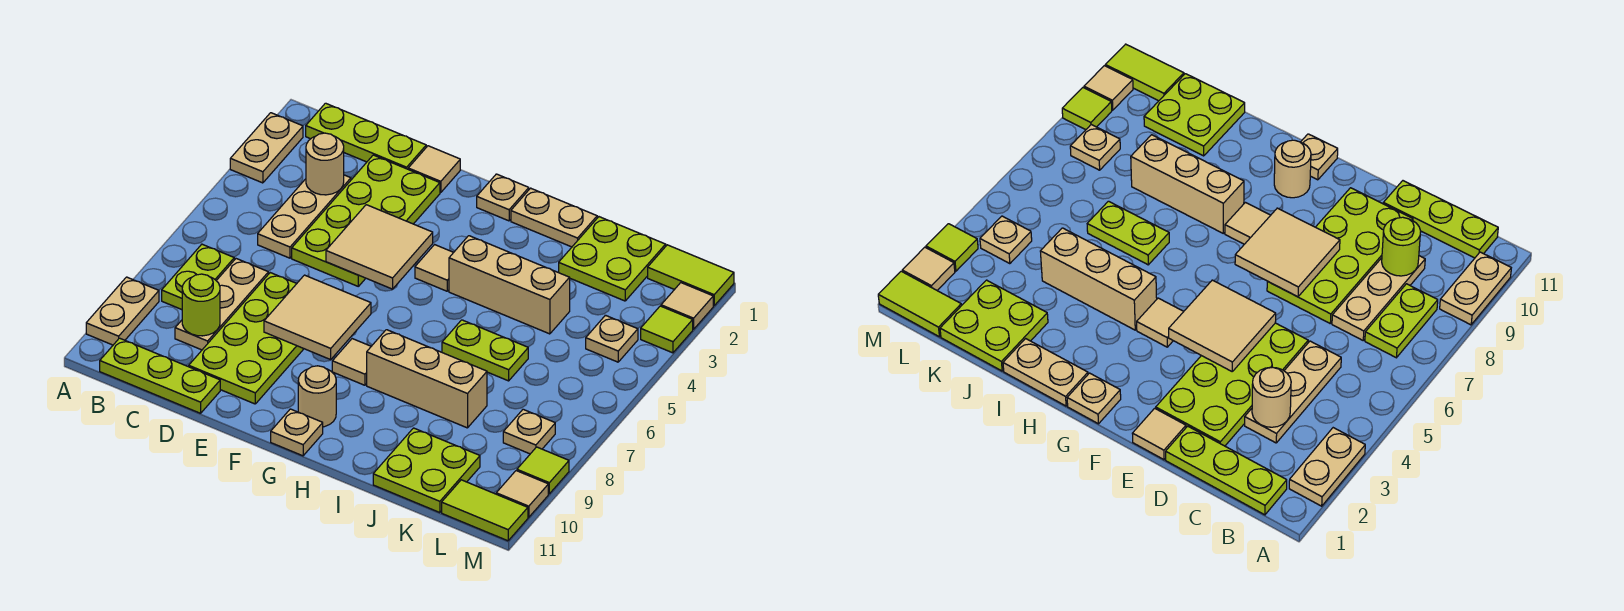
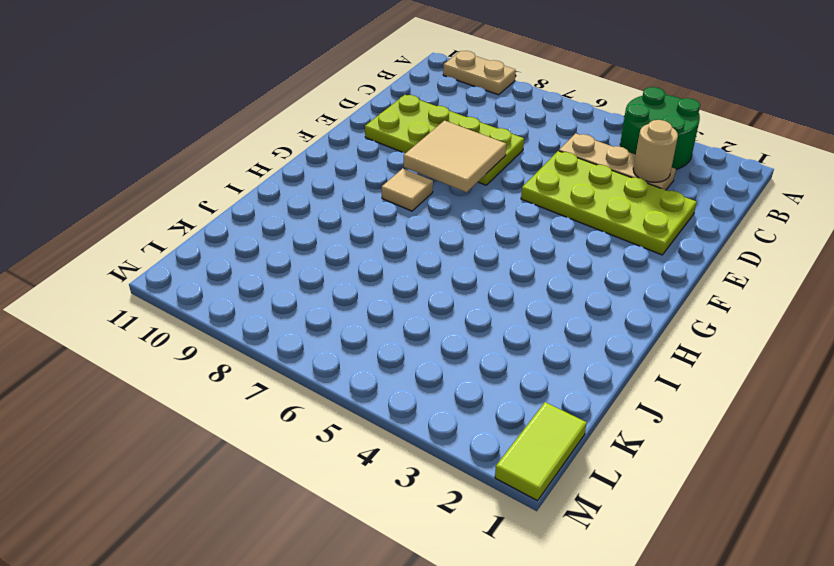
green round brick A3:B4 level 1 -> tan plate A2:A3 level 1
none -> lime plate B1:D1 level 1
none -> lime plate B7:B8 level 1
none -> lime plate B11:D11 level 1
none -> tan plate C7:C9 level 1

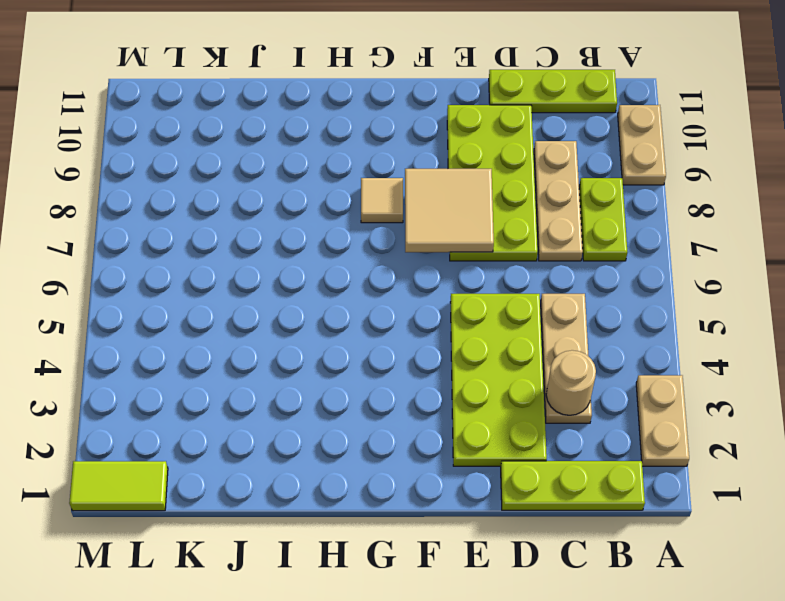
none -> tan tile E1 level 1
none -> tan plate G1 level 1
none -> tan tile G4 level 1
none -> tan round brick G10 level 1

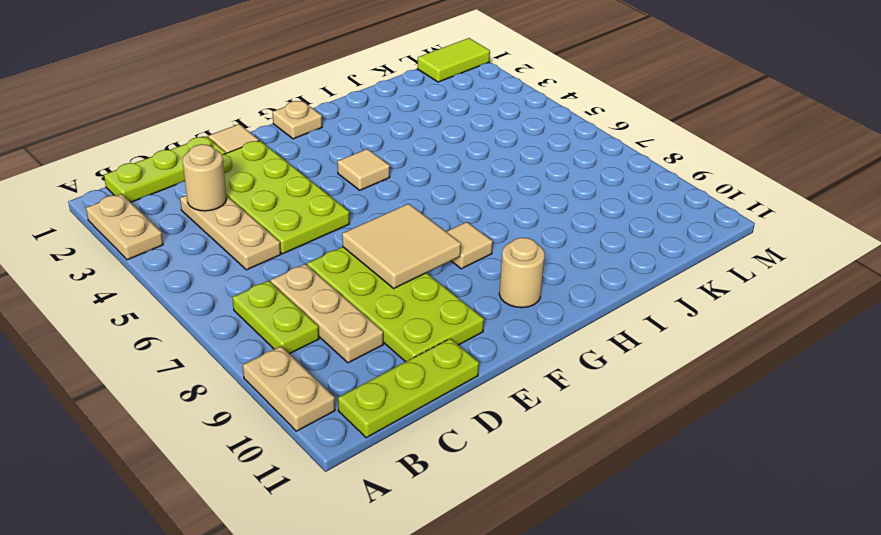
none -> tan plate G11 level 1
none -> tan plate H1:I1 level 1
none -> tan brick H4:J4 level 1
none -> tan brick H8:J8 level 1

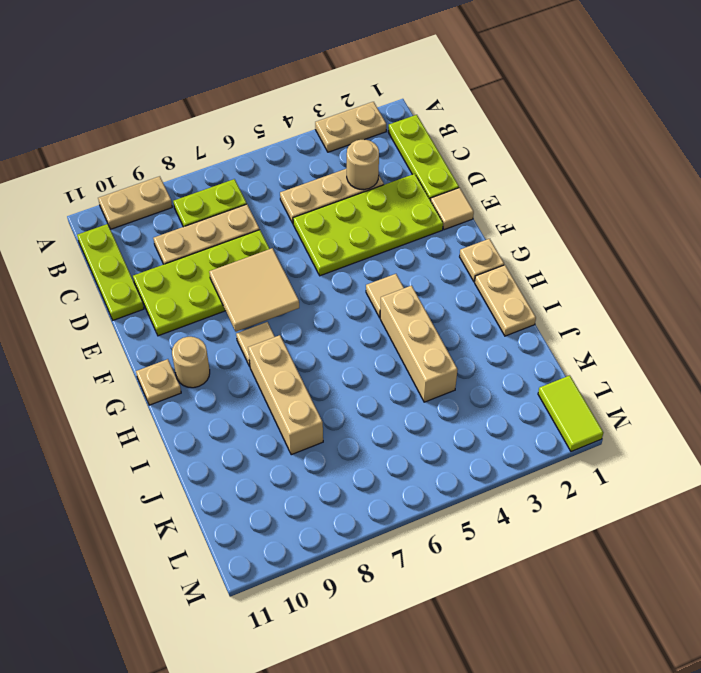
none -> lime plate I6:J6 level 1
none -> lime plate J1:K2 level 1
none -> lime plate J10:K11 level 1
none -> tan plate L4 level 1

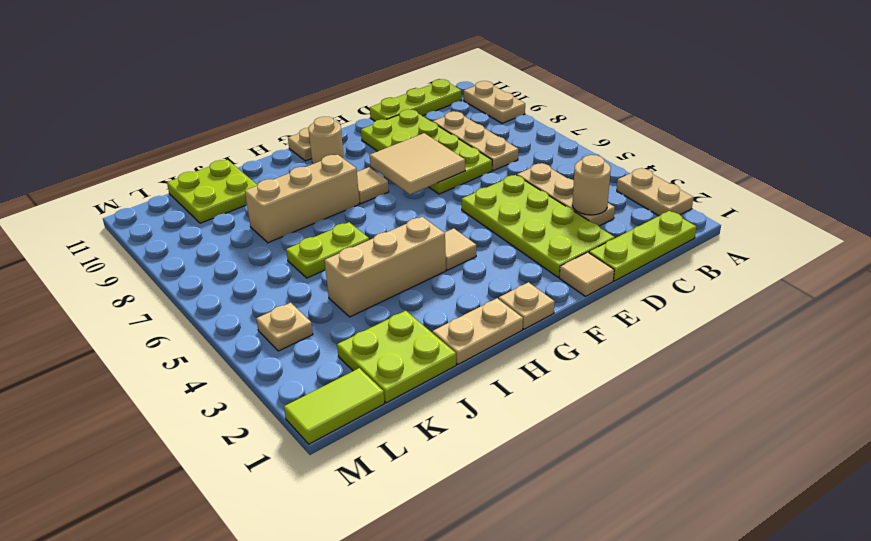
none -> lime plate B7:B8 level 1
none -> tan plate L8 level 1
none -> lime tile L11:M11 level 1
none -> tan tile M2 level 1

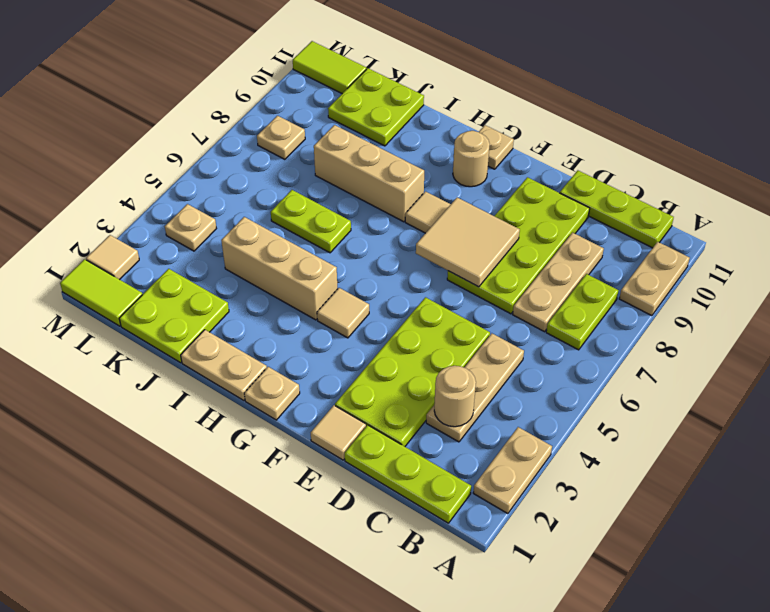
none -> lime tile M3 level 1
none -> lime tile M9 level 1
none -> tan tile M10 level 1
none -> lime round brick C9 level 2

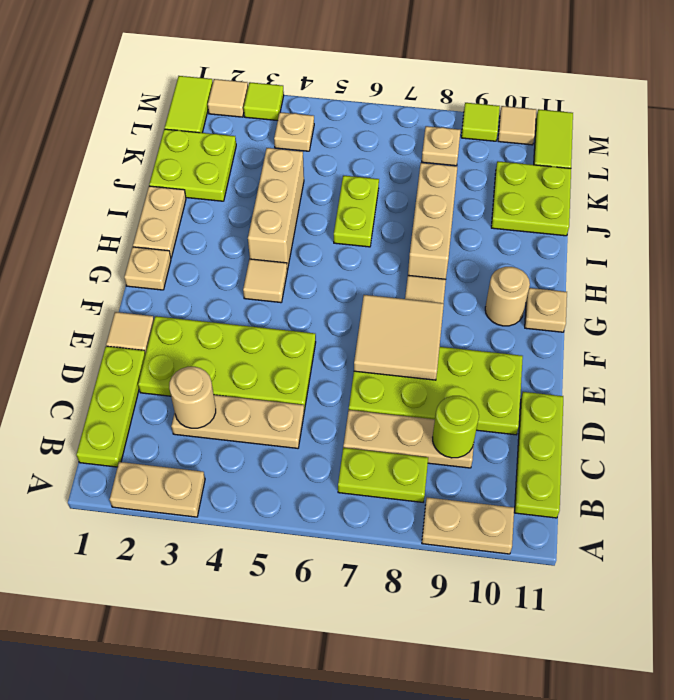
none -> tan tile E4:F5 level 2

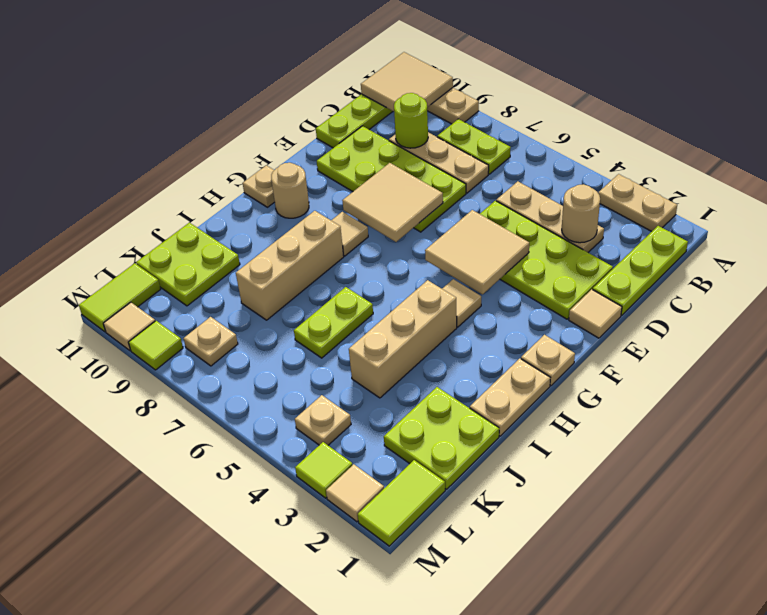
tan tile A10:B11 level 2 -> none

